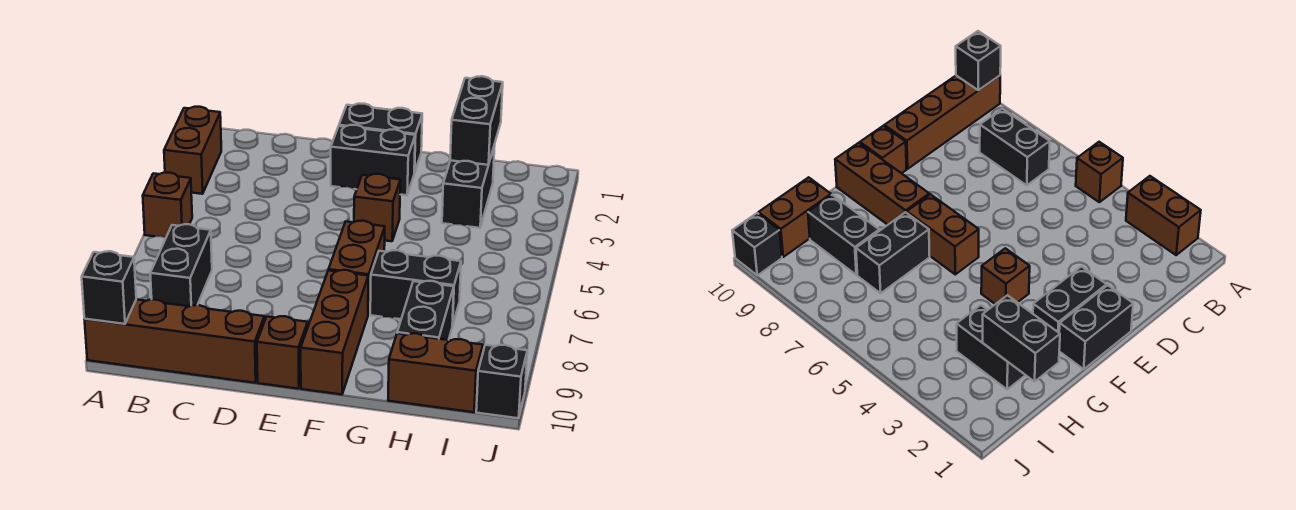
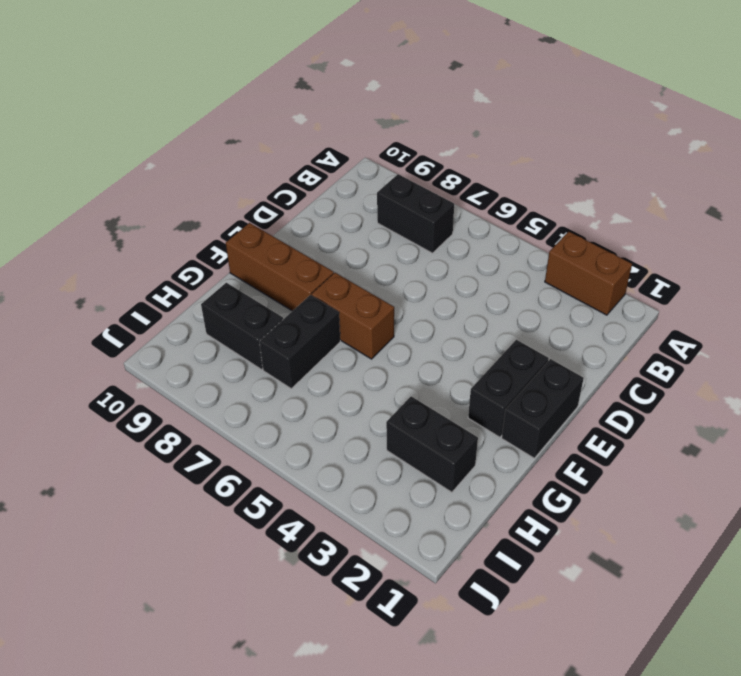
none -> brown brick A5 level 1
none -> brown brick A10:D10 level 1
none -> brown brick E10 level 1

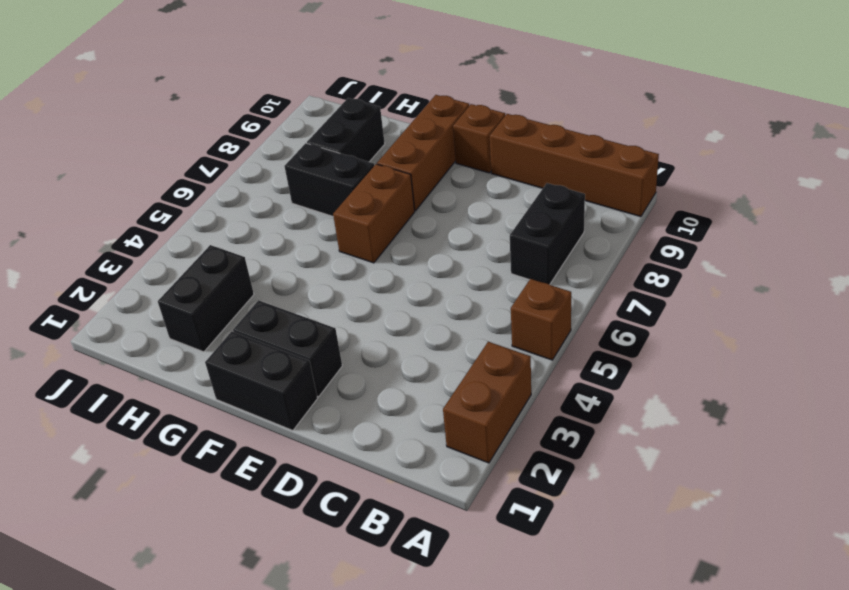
none -> brown brick F4 level 1
none -> brown brick H10:I10 level 1
none -> black brick J10 level 1

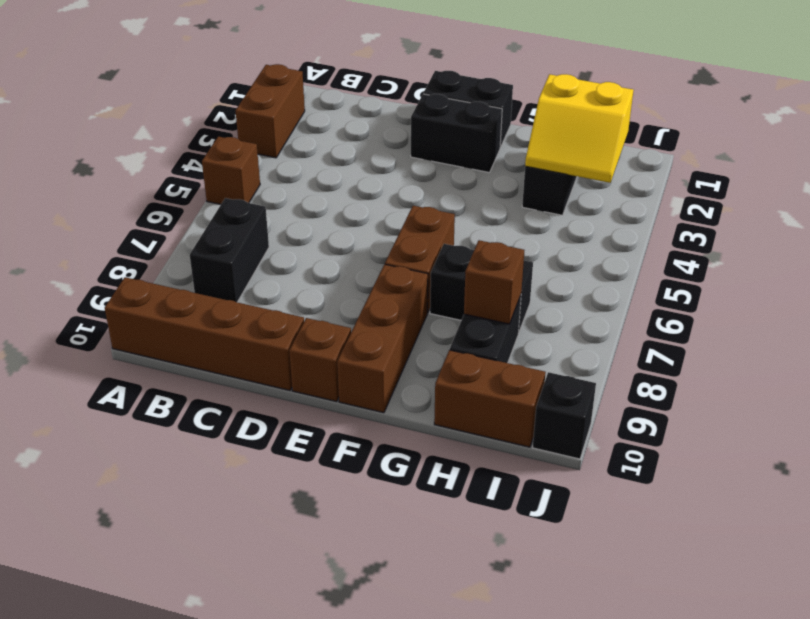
yellow slope H2:I3 level 2 top 2 -> black brick H1:H2 level 2
brown brick H8 level 2 -> brown brick F4 level 1
none -> black brick A10 level 2

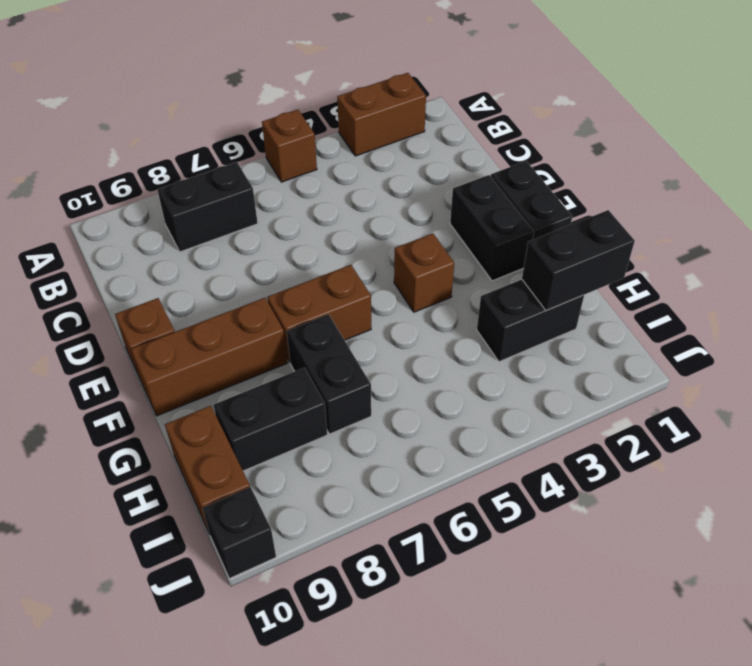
none -> brown brick A10:D10 level 1
none -> black brick A10 level 2

